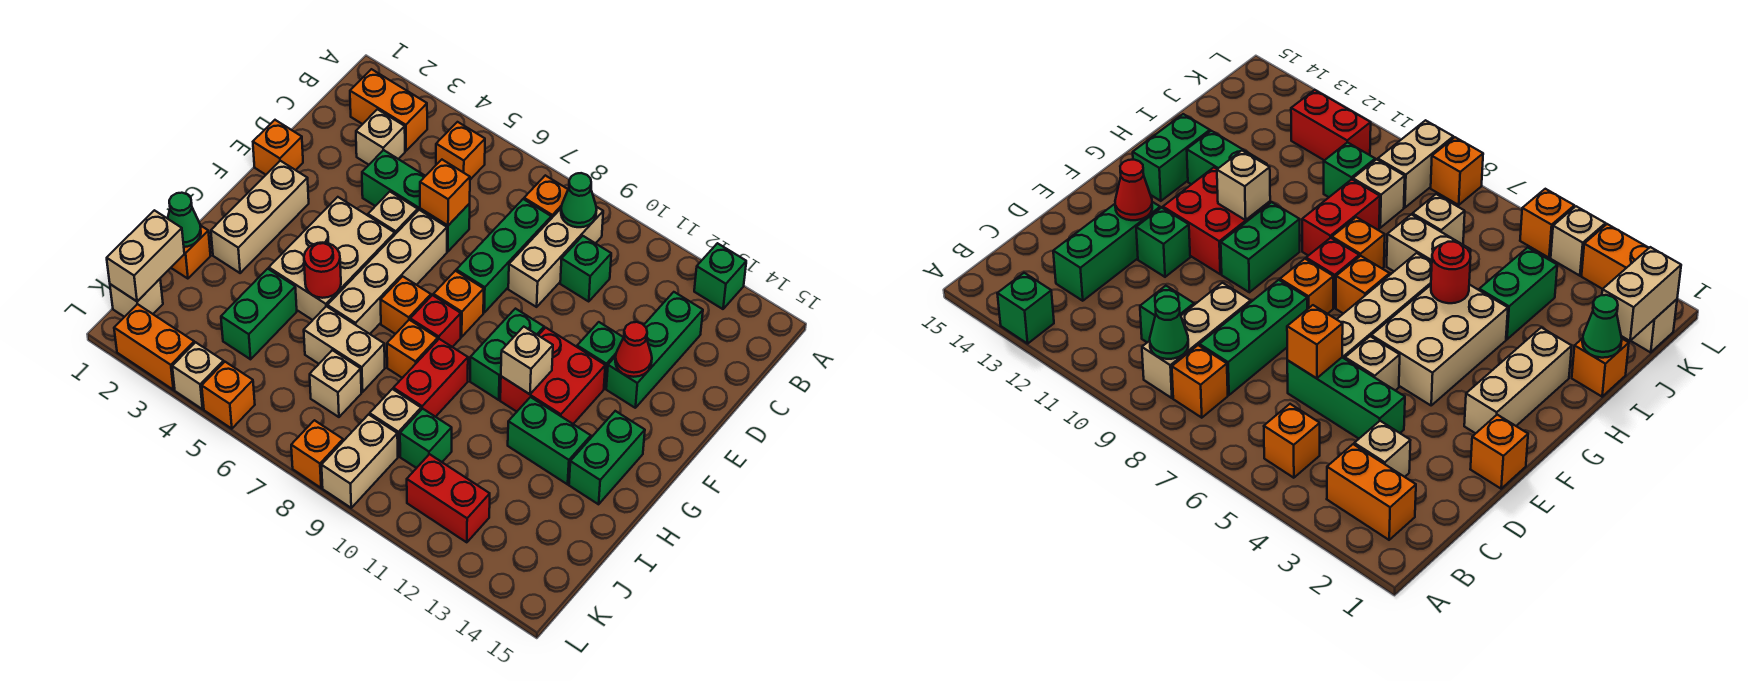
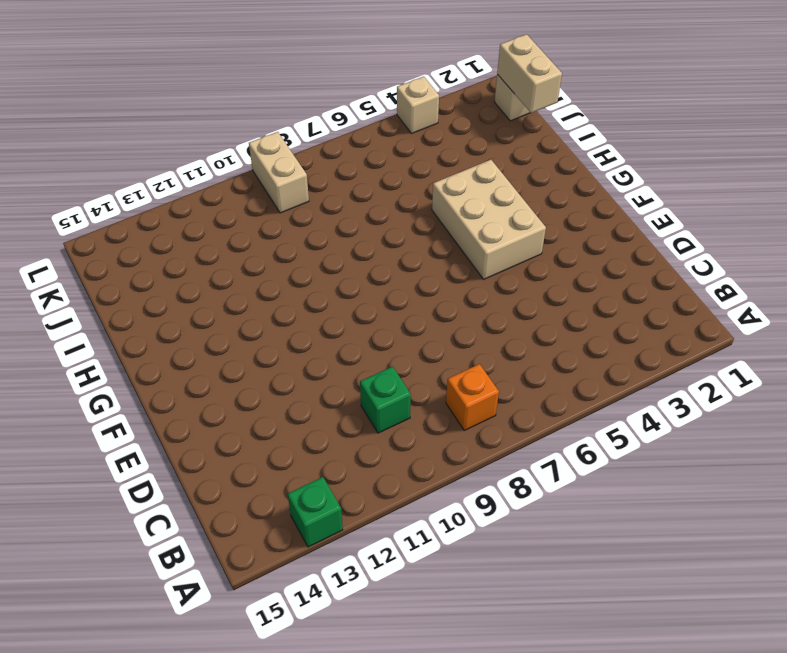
none -> orange brick B2:B3 level 1
none -> orange brick B5 level 1
none -> tan brick B9:D9 level 1
none -> tan brick C3 level 1

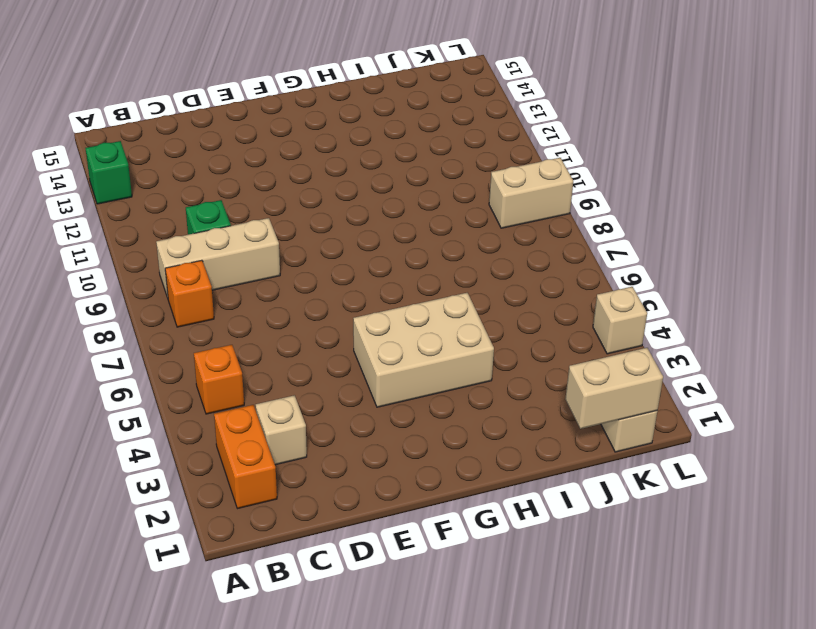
none -> green brick C8:E8 level 1
none -> green brick C13:E13 level 1
none -> green brick D4:D6 level 1
none -> orange brick E1 level 1

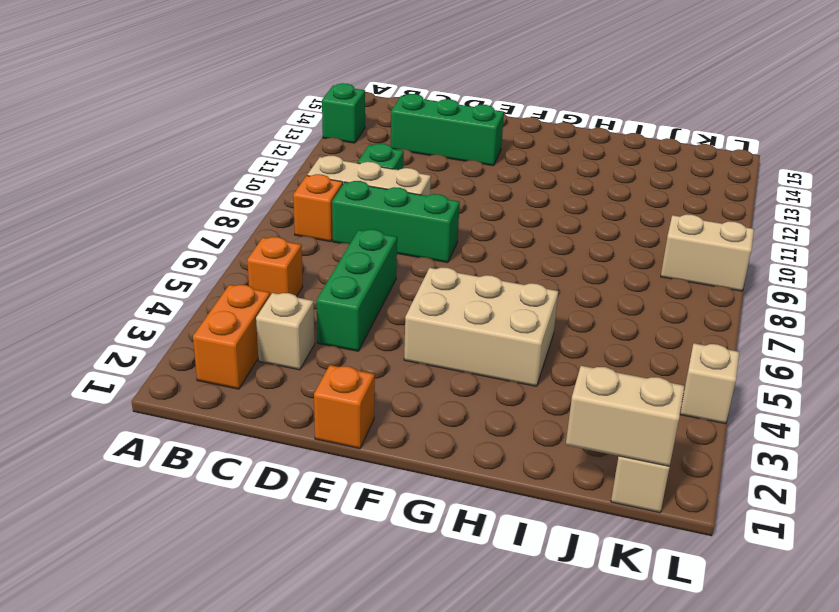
none -> tan brick E5 level 1
none -> tan brick E6:H6 level 1
none -> green brick E12 level 1
none -> tan brick F2:H2 level 1

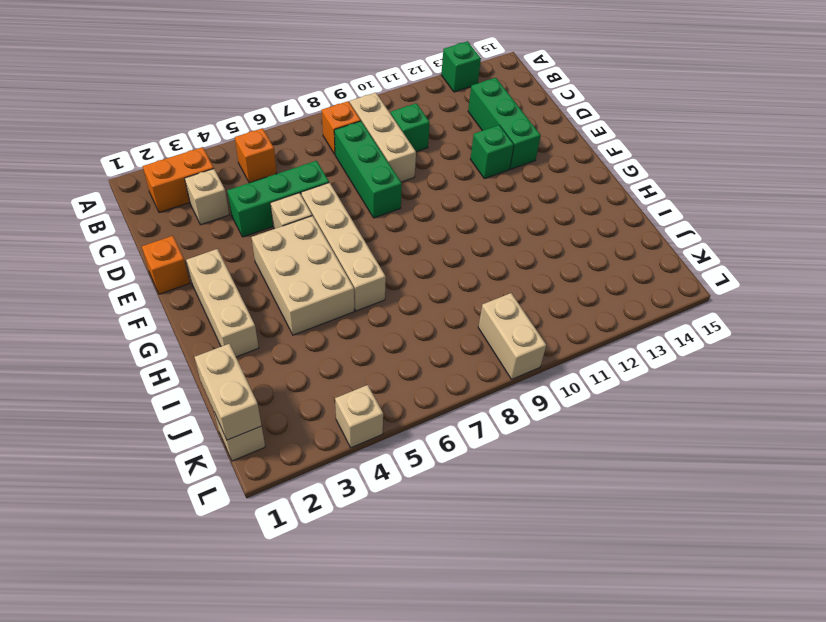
none -> orange brick F8 level 1
none -> green brick F10:G10 level 1
none -> red brick F11:G12 level 1
none -> orange brick G7 level 1

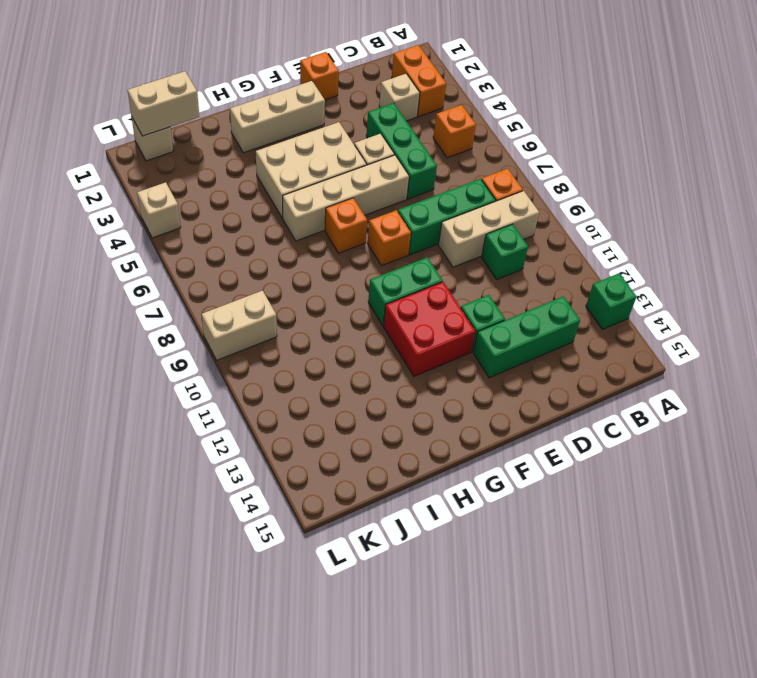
none -> red brick G8 level 1
none -> green brick G14:H14 level 1
none -> orange brick H8 level 1
none -> red brick H9:I9 level 1

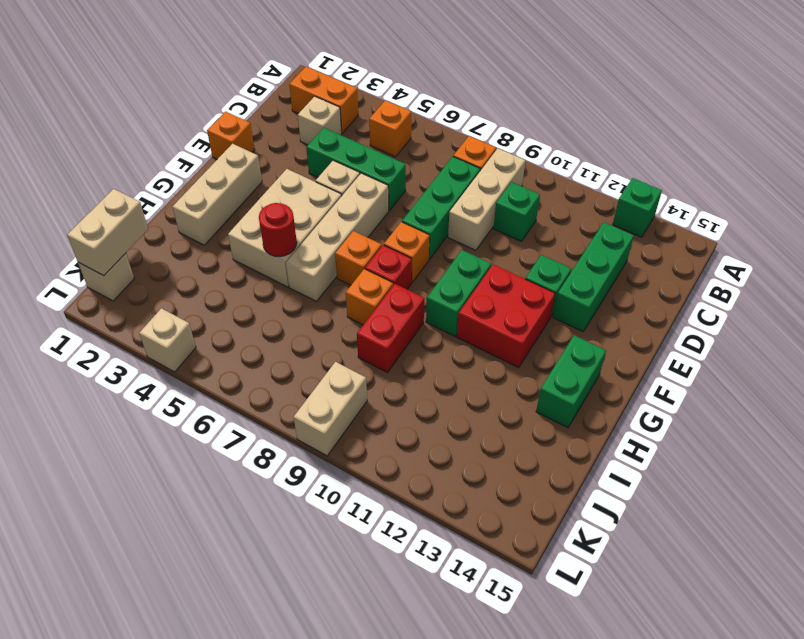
none -> green brick H12:H13 level 1
none -> orange brick I1 level 1
none -> green brick I4:J4 level 1
none -> tan brick I6:I7 level 1

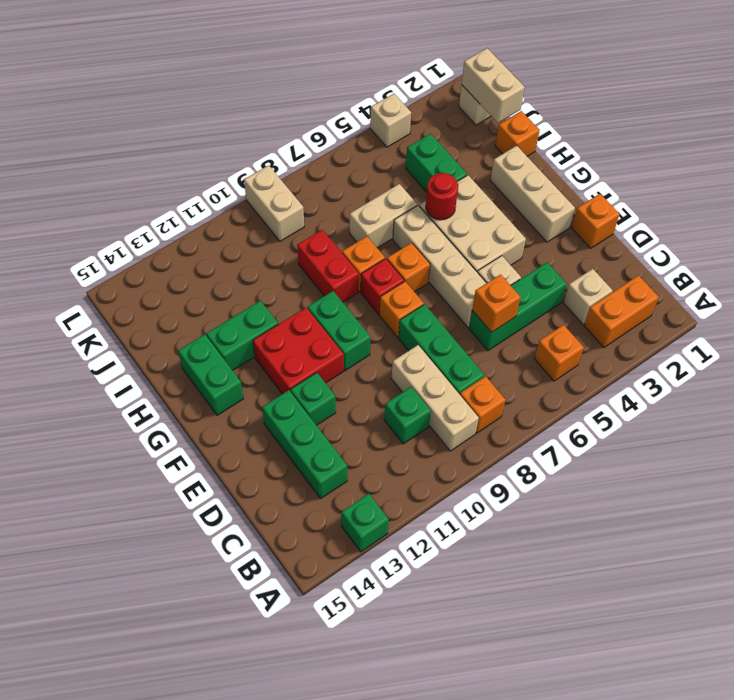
none -> tan brick J7 level 1
none -> tan brick J9 level 1
none -> green brick J10 level 1
none -> red brick K11:K12 level 1

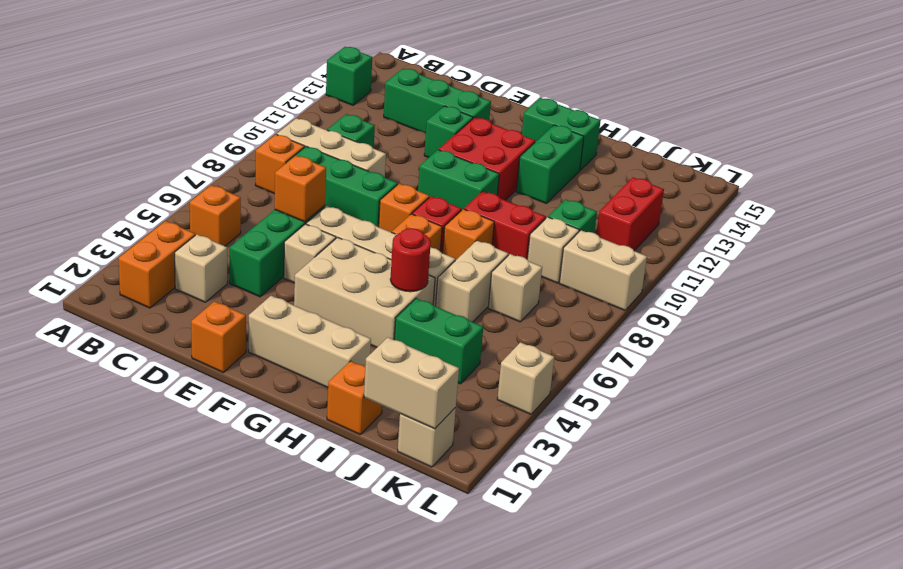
none -> orange brick L2:L3 level 1
none -> orange brick L5 level 1
none -> orange brick L8 level 1
none -> green cone B9 level 2

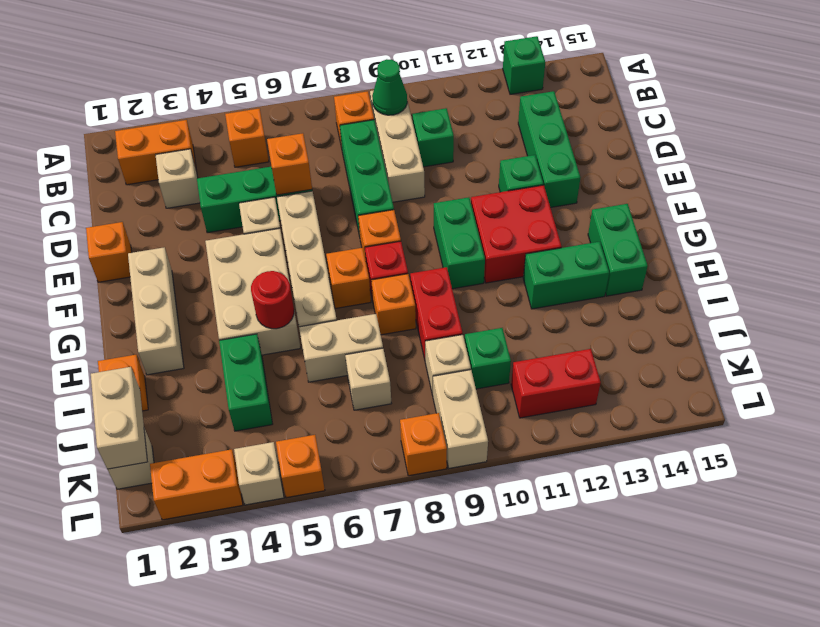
none -> red cone E13 level 2
none -> tan brick G11 level 2
none -> green cone I1 level 2

